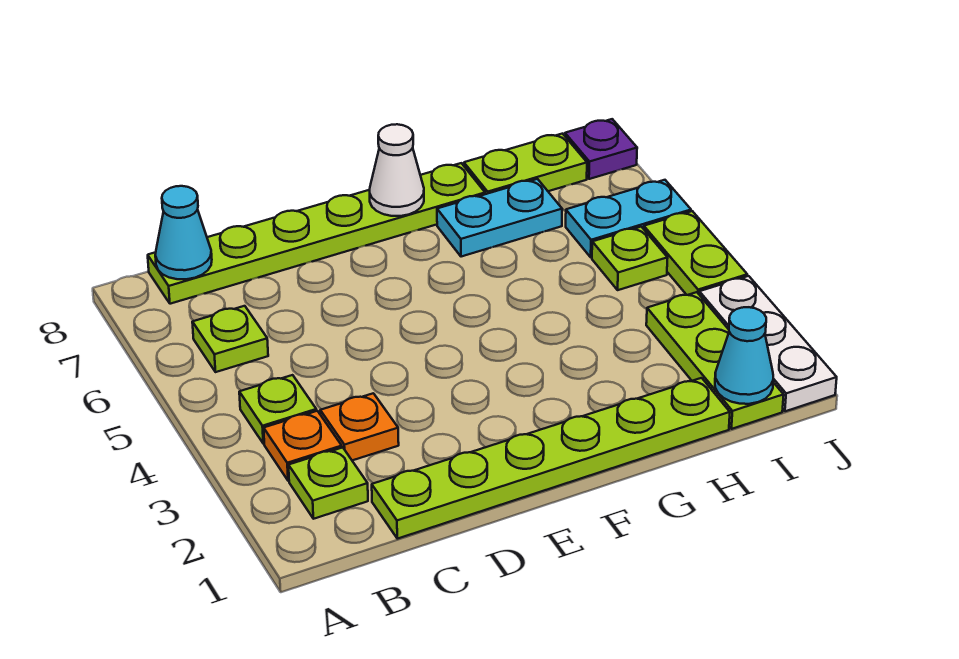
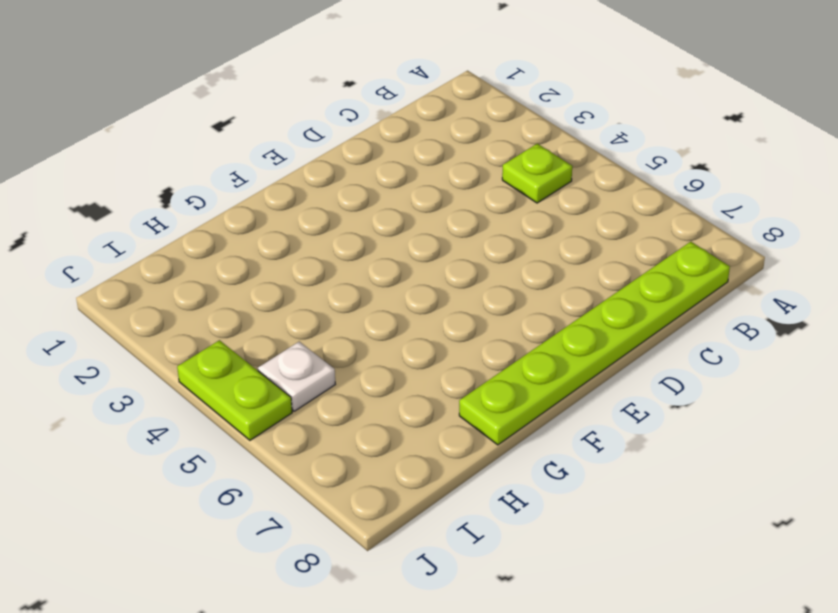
white plate I5 level 1 -> lime plate I5 level 1
none -> lime plate B2 level 1
none -> orange plate B3 level 1
none -> lime plate B6 level 1

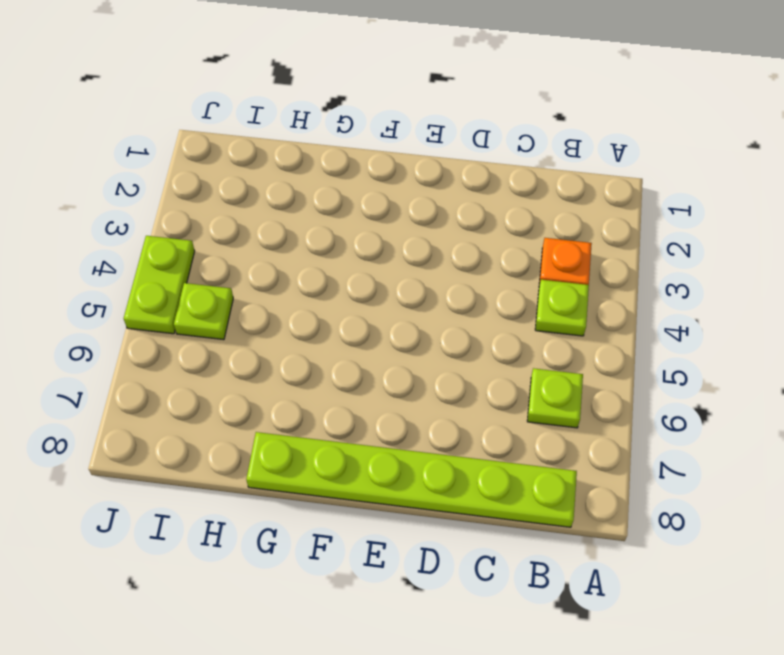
none -> lime plate B2 level 1
none -> lime plate C1:H1 level 1
none -> orange plate C3 level 1

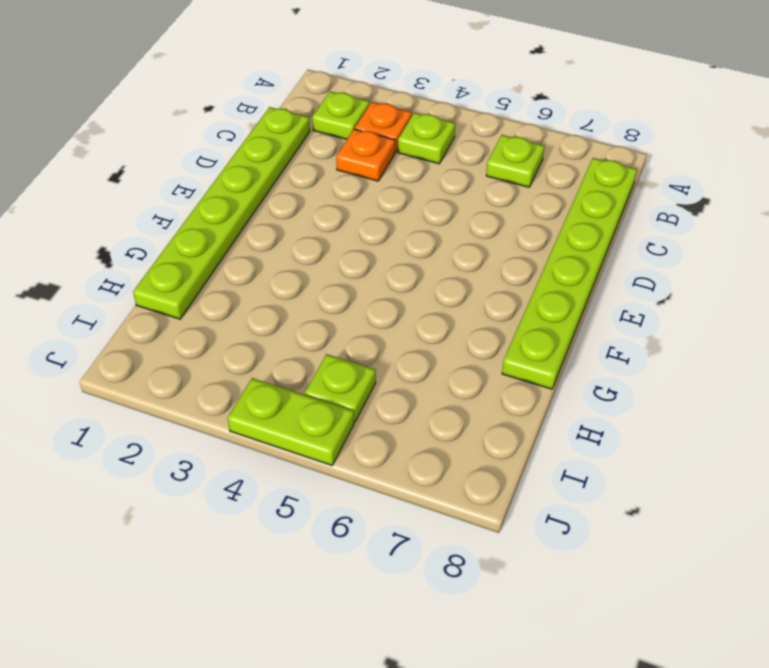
none -> cyan plate G7:H7 level 1
none -> lime plate H8:I8 level 1
none -> lime plate I1:I3 level 1

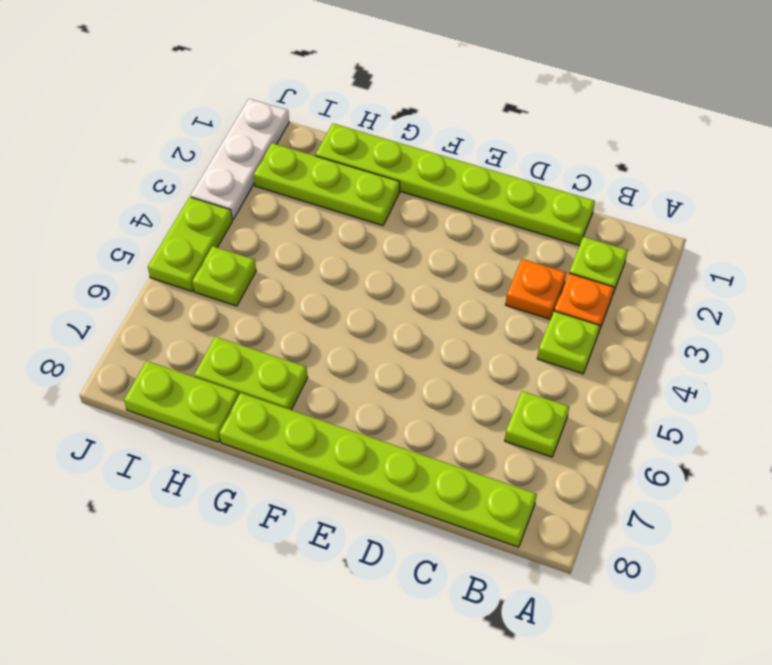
lime plate G2:I2 level 1 -> lime plate I1:I3 level 1
lime plate G7:H7 level 1 -> cyan plate G7:H7 level 1
none -> cyan plate I6:J6 level 1
none -> purple plate J8 level 1
none -> cyan cone B8 level 2

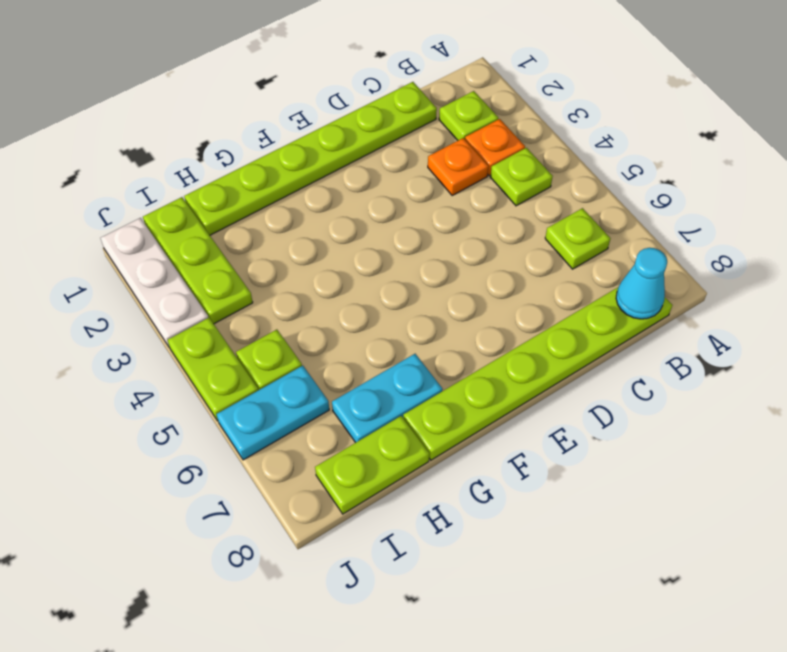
none -> purple plate J8 level 1
none -> white cone F8 level 2
none -> cyan cone I1 level 2

